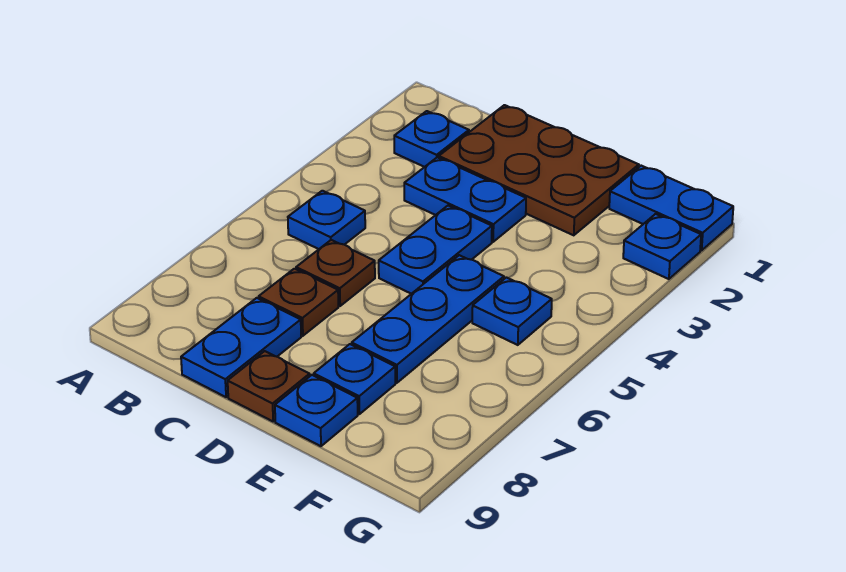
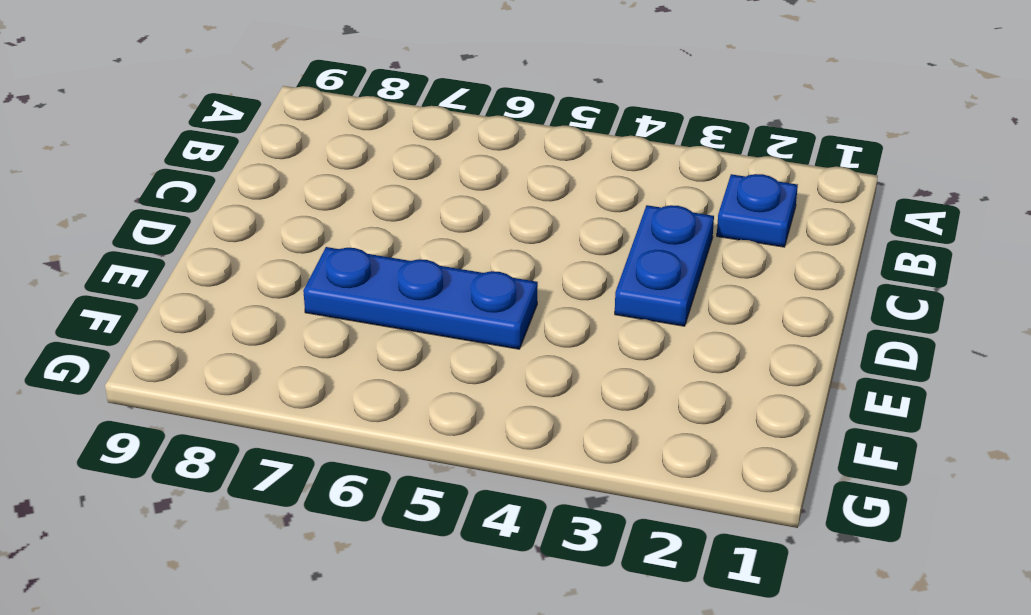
none -> blue plate B5 level 1
none -> brown plate C1:E2 level 1
none -> brown plate C6 level 1

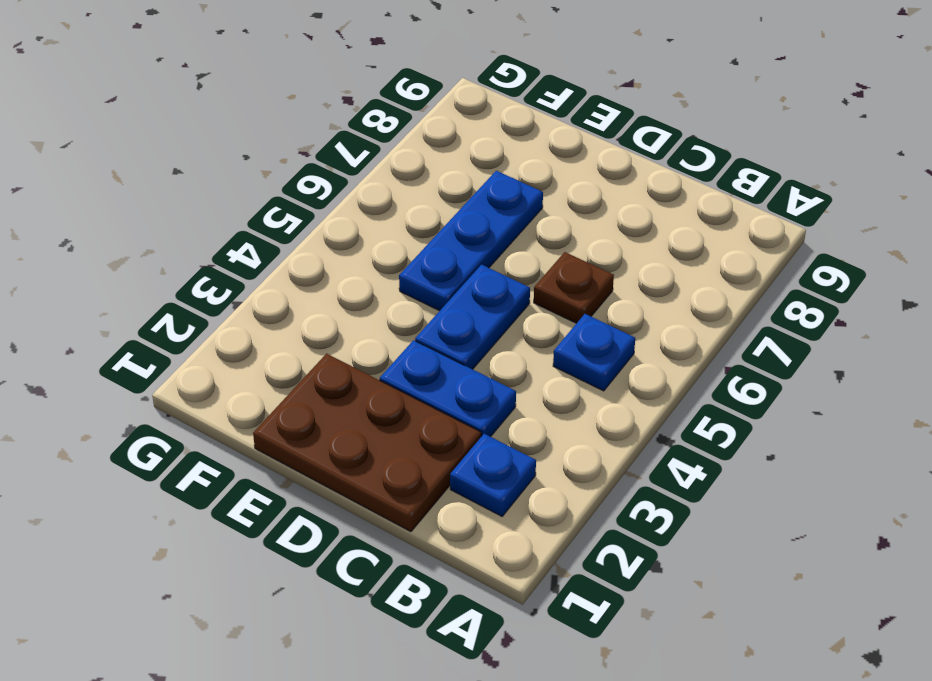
none -> brown plate C7 level 1
none -> blue plate C8:C9 level 1
none -> brown plate D9 level 1

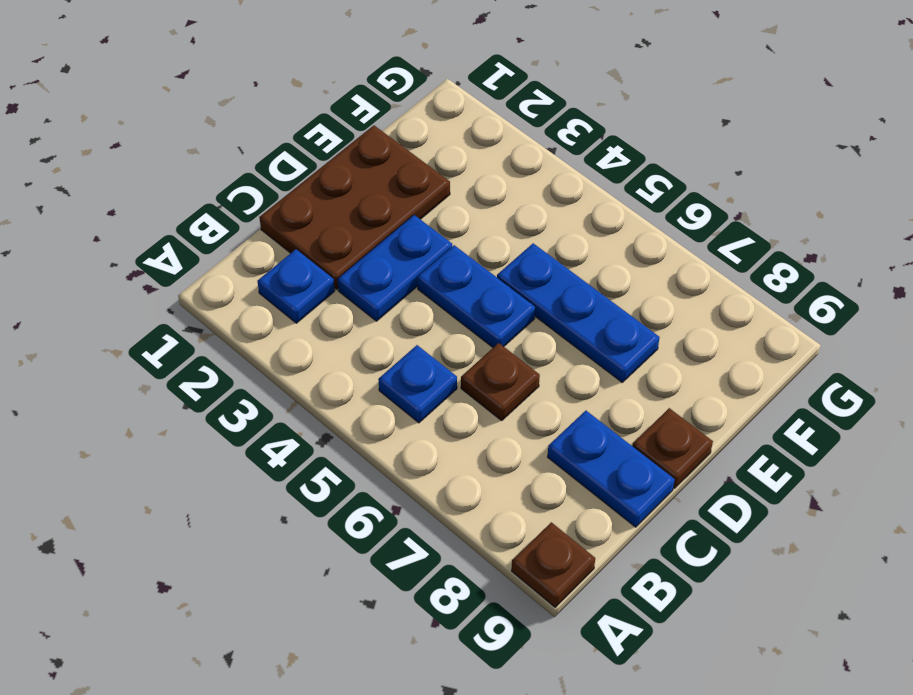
brown plate A9 level 1 -> brown plate C7 level 1
none -> blue plate E8 level 1
none -> blue plate E9 level 1
none -> blue plate F1:G1 level 1

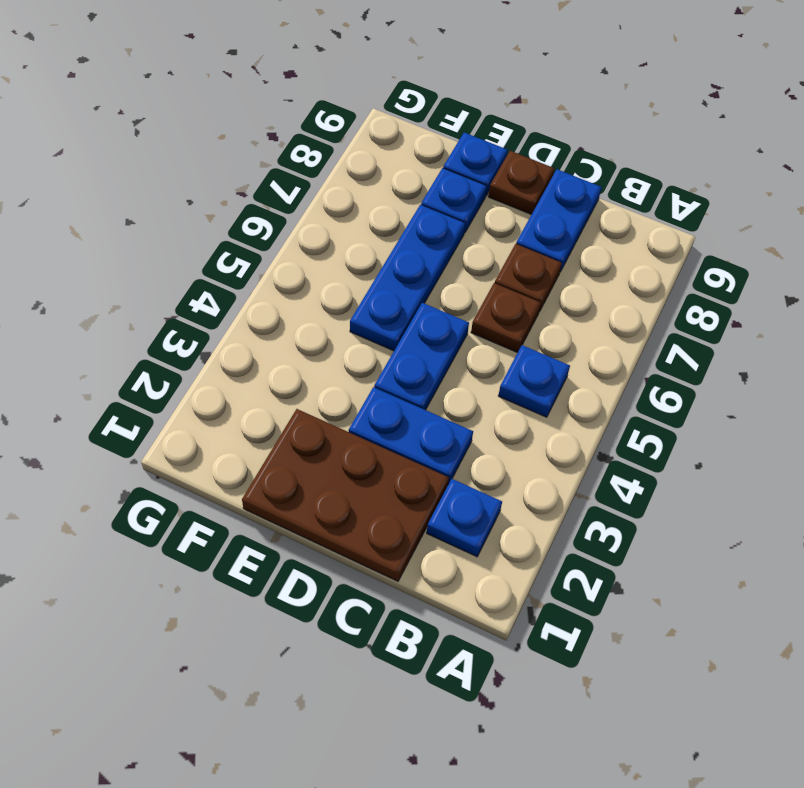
none -> blue plate F1:G1 level 1
none -> blue plate F5 level 1
none -> blue plate G2 level 1

